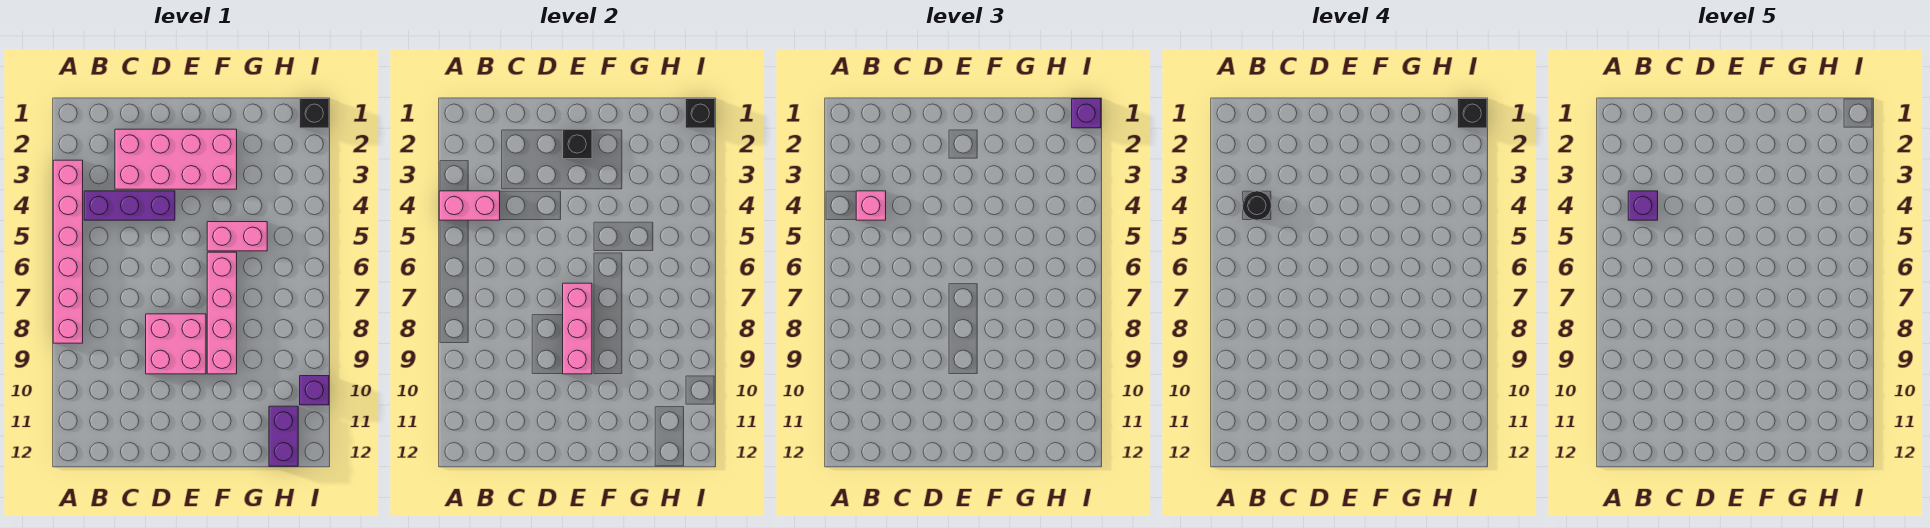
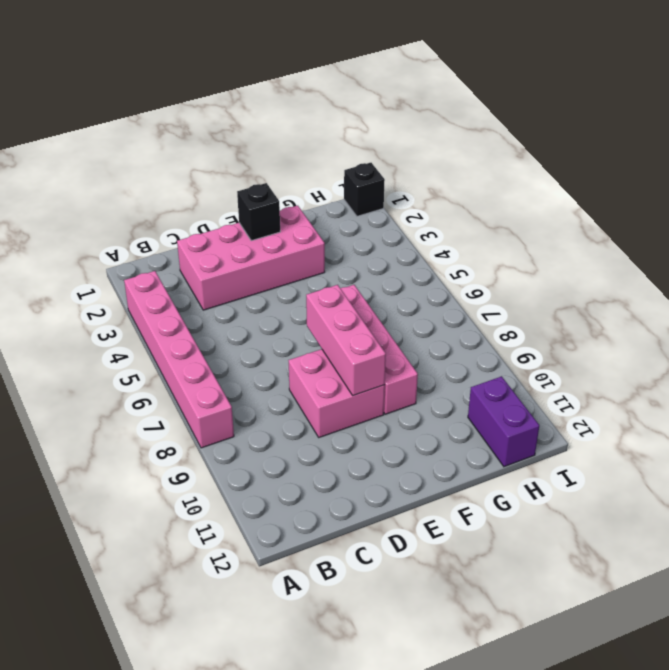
none -> purple brick B4:D4 level 1
none -> pink brick F5:G5 level 1
none -> purple brick I10 level 1

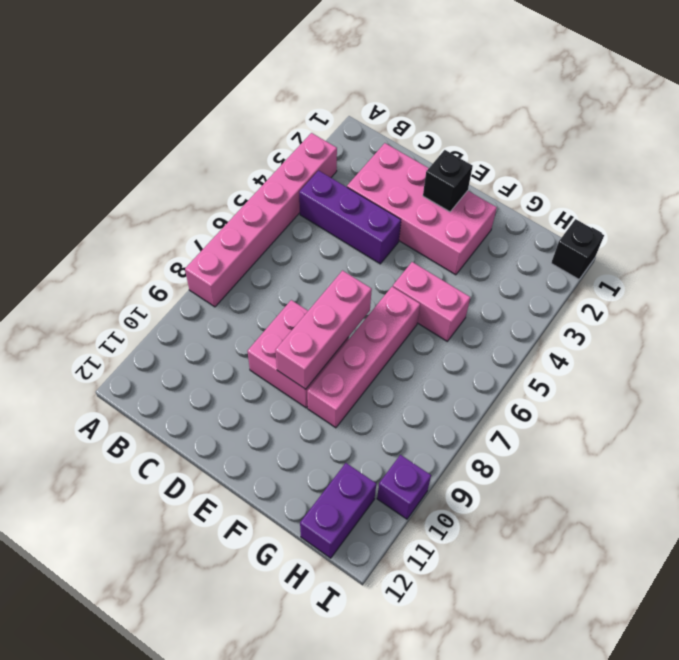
none -> pink brick A4:B4 level 2
none -> black brick I1 level 2
none -> pink brick B4 level 3

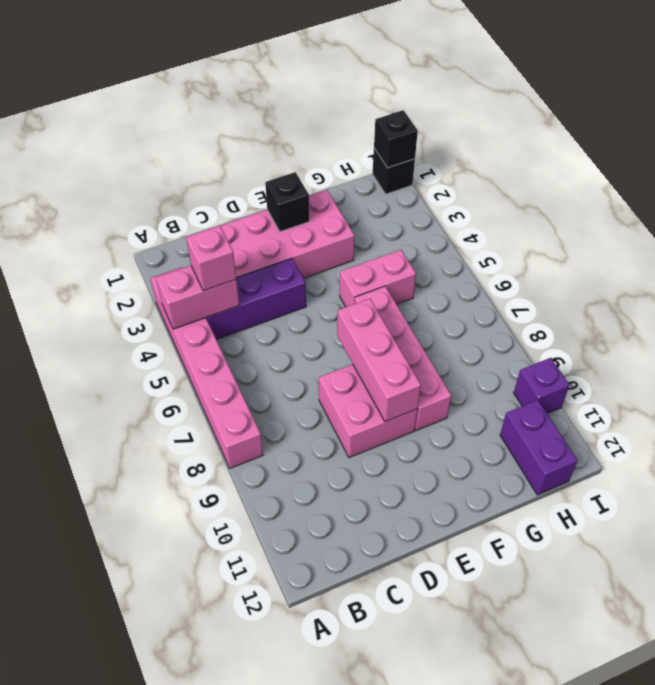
none -> purple brick I1 level 3
none -> black round brick B4 level 4
none -> black brick I1 level 4

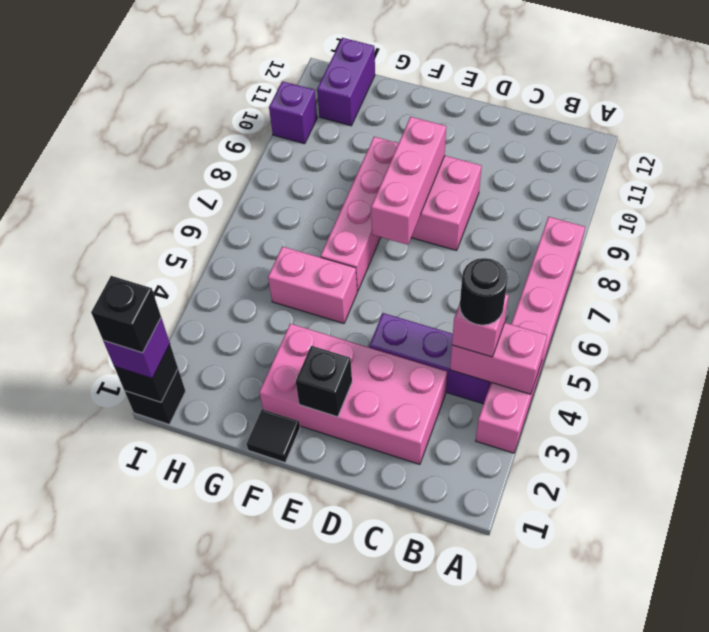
black tile F1 level 1 -> none
none -> purple brick B4 level 5

